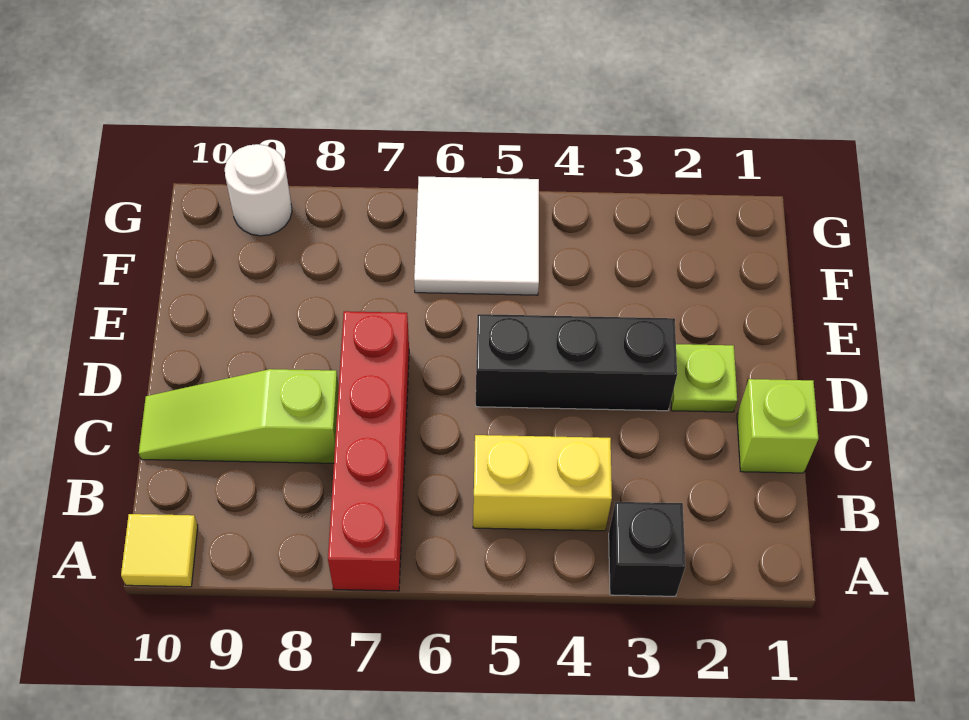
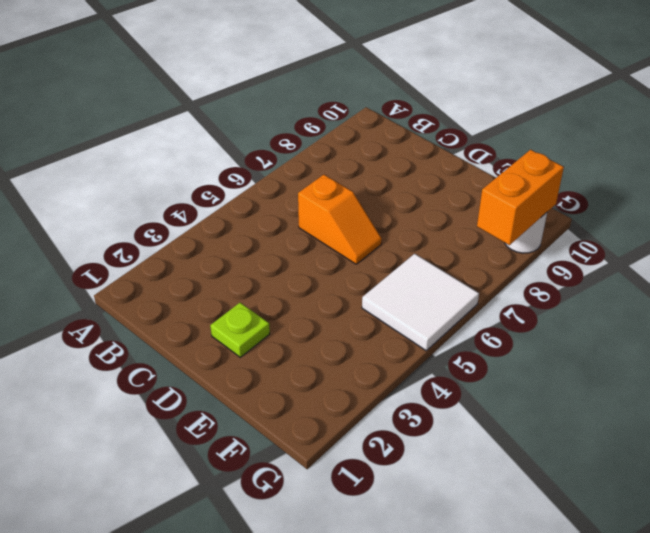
orange slope C6:D6 level 1 top C -> none
orange brick G8:G9 level 2 -> none
none -> black brick A3 level 1
none -> red brick A7:D7 level 1

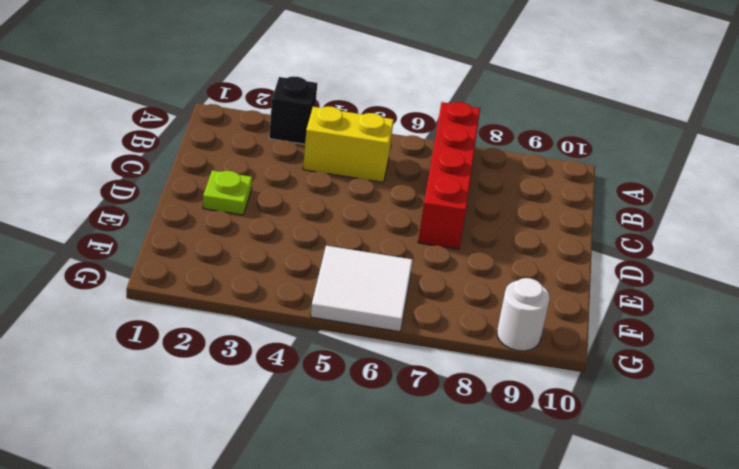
none -> yellow tile A10 level 1
none -> lime brick C1 level 1

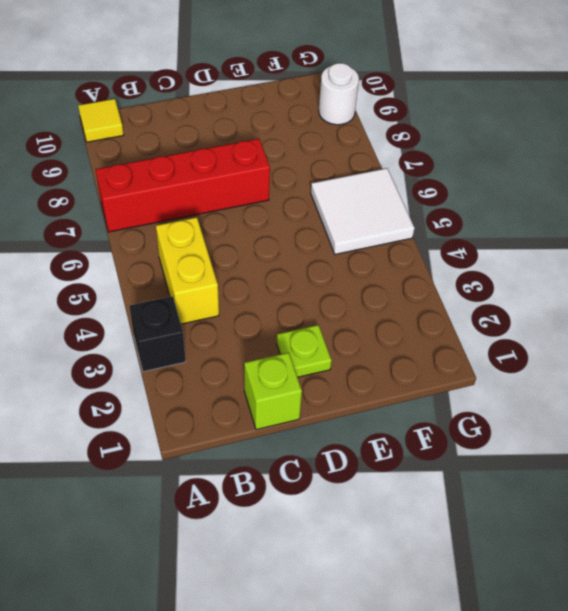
none -> lime slope C8:C10 level 1 top 8
none -> black brick D3:D5 level 1

